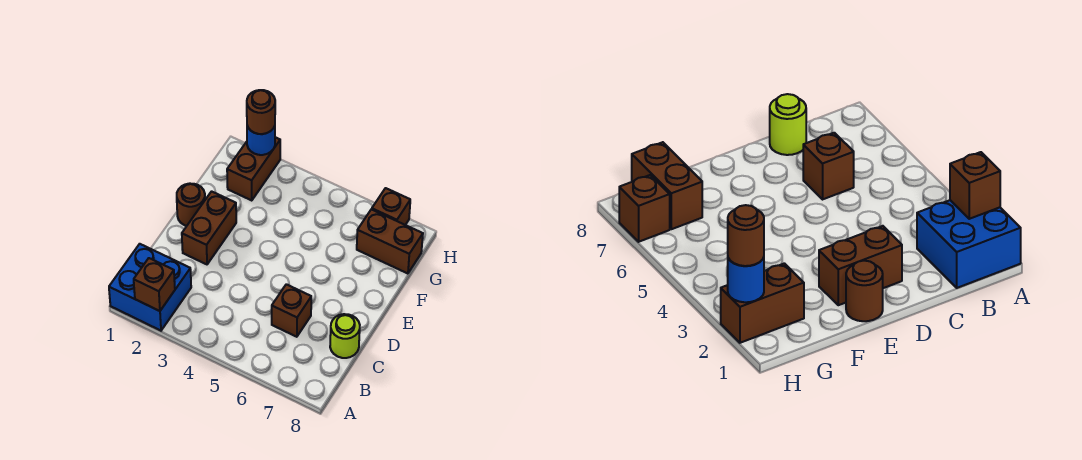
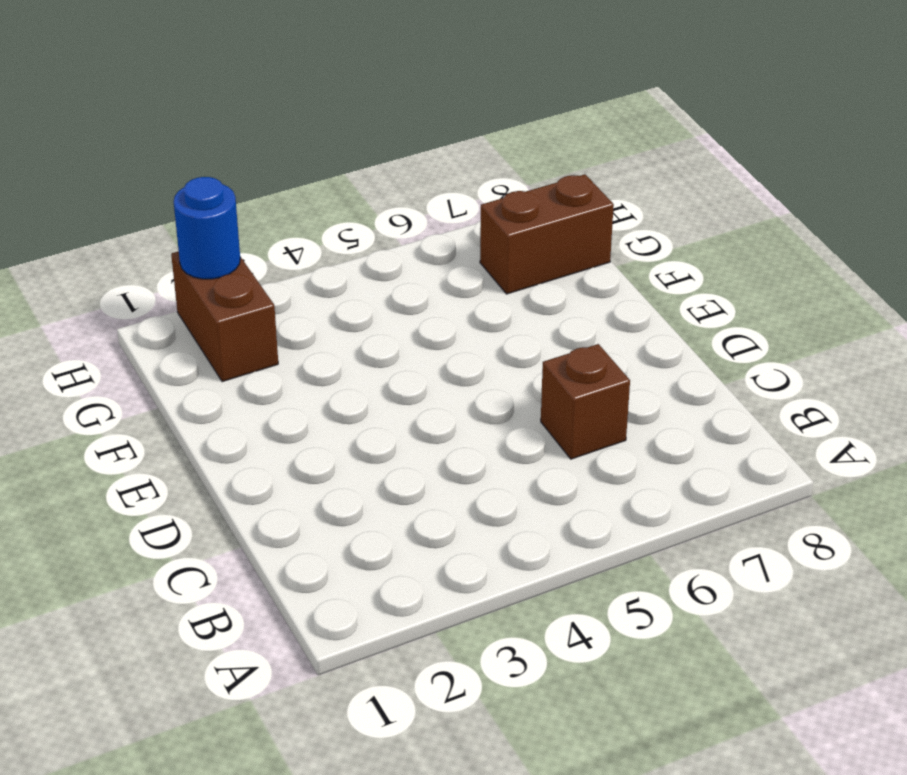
none -> blue brick A1:B2 level 1
none -> lime round brick C8 level 1

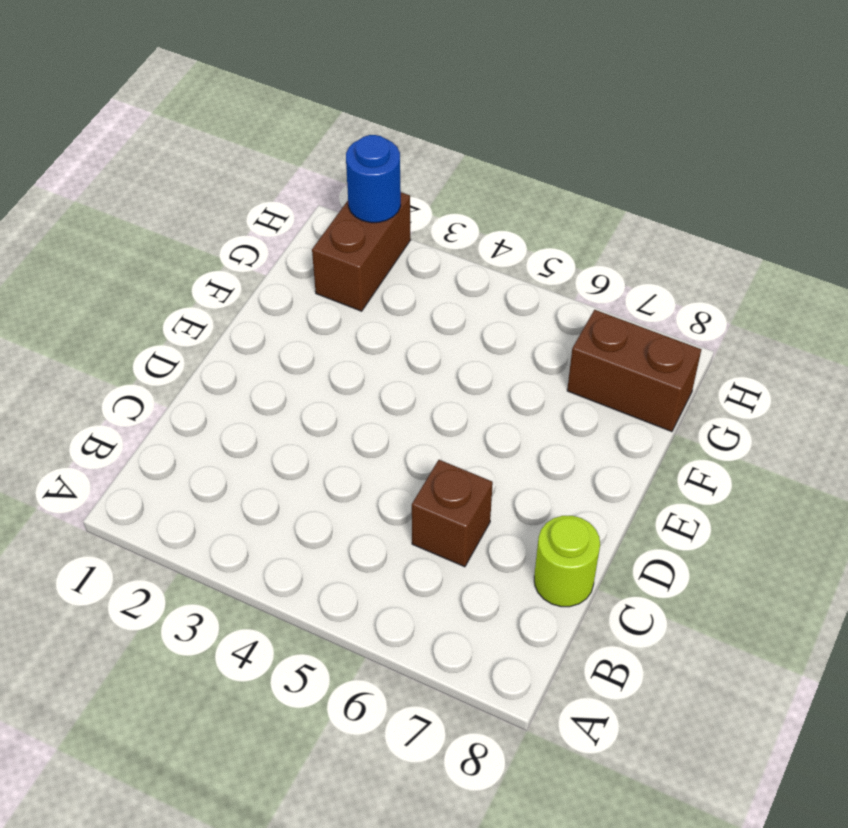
none -> blue brick A1:B2 level 1
none -> brown brick D2:E2 level 1

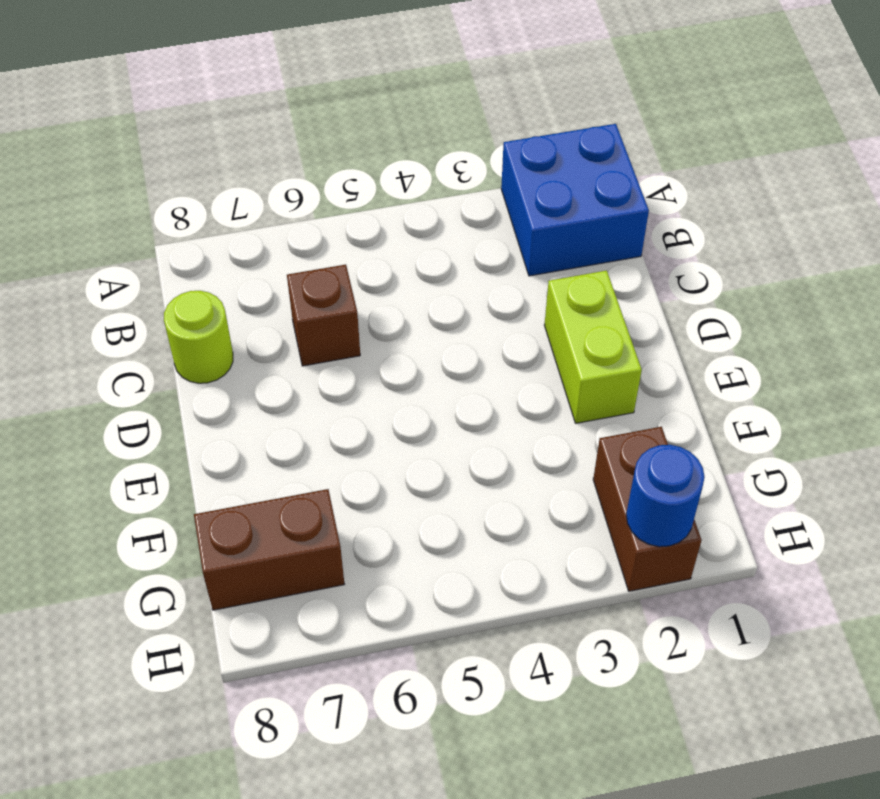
lime brick D2:E2 level 1 -> brown brick D2:E2 level 1
none -> brown round brick E1 level 1
none -> brown brick H7 level 1

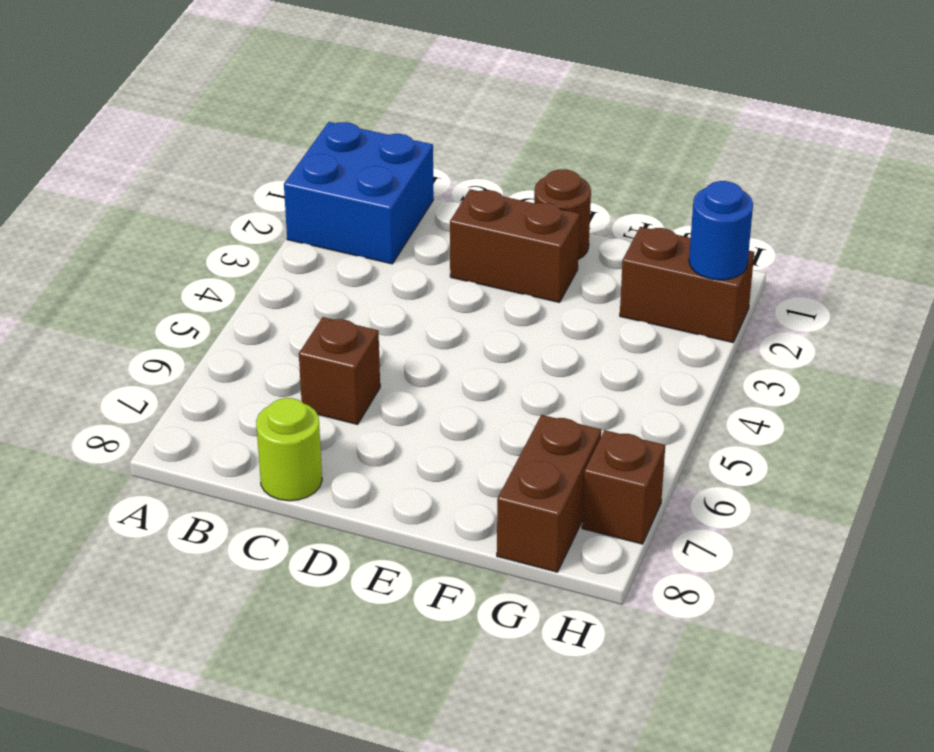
none -> brown brick A2 level 2
none -> brown round brick H2 level 3

